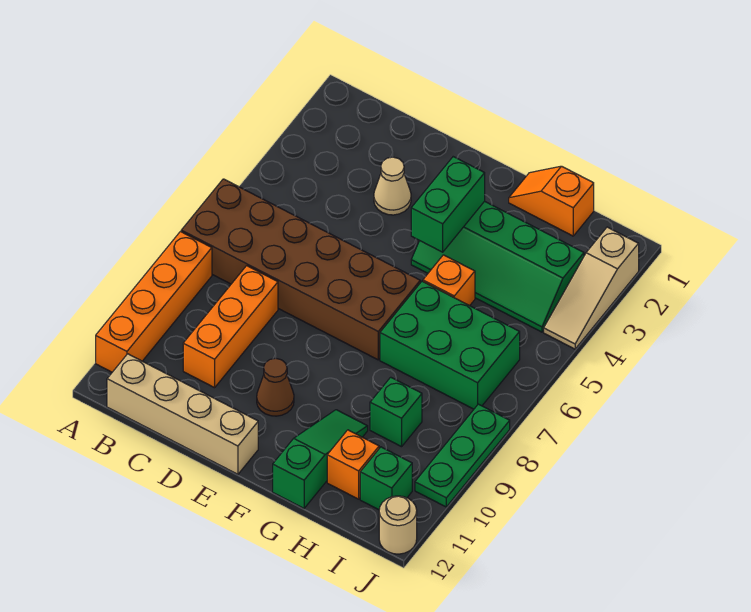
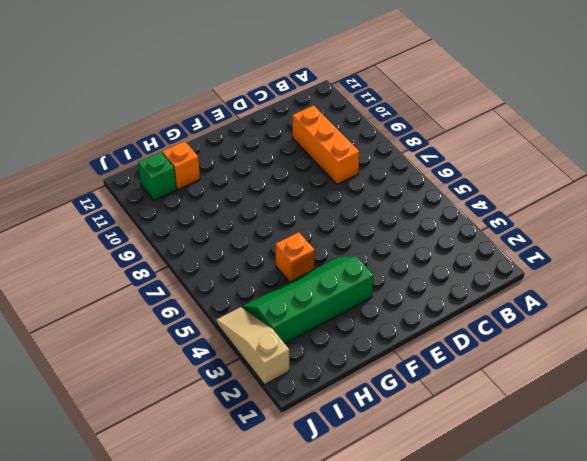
none -> brown brick A6:F7 level 1
none -> orange brick A8:A11 level 1
none -> tan brick B12:E12 level 1

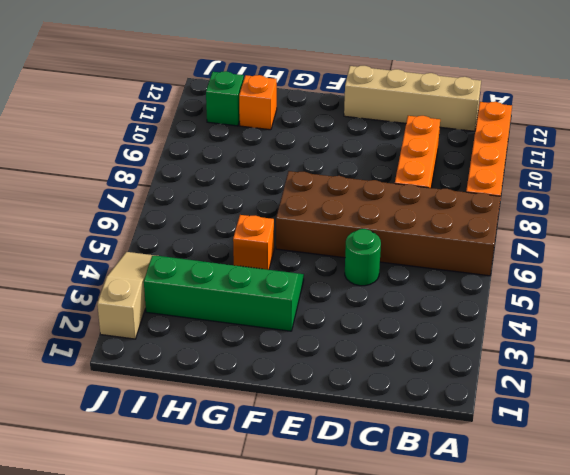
green round brick D5 level 1 -> none
none -> tan cone D3 level 1
none -> brown cone E10 level 1
none -> orange slope G1:H1 level 1 top H

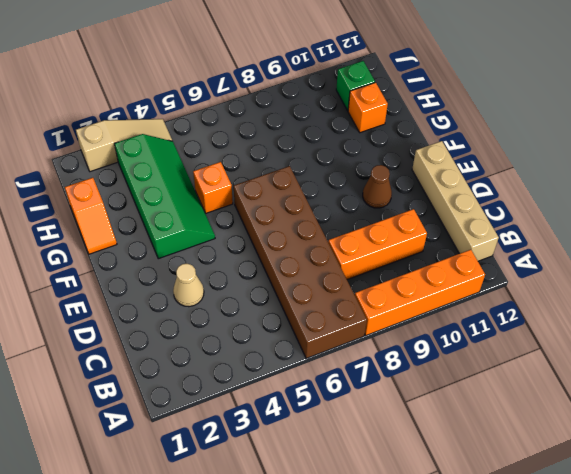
none -> green brick G6:I7 level 1
none -> green slope G10:G12 level 1 top 12
none -> green brick H9 level 1

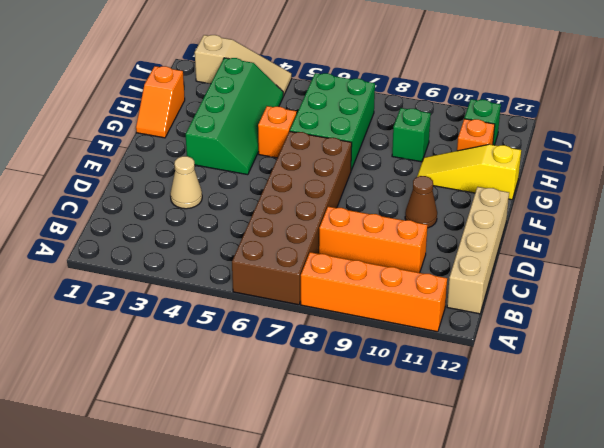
yellow slope G10:G12 level 1 top 12 -> green slope G10:G12 level 1 top 12
none -> green plate J8:J10 level 1
none -> tan round brick J12 level 1
none -> green brick F3:F4 level 2

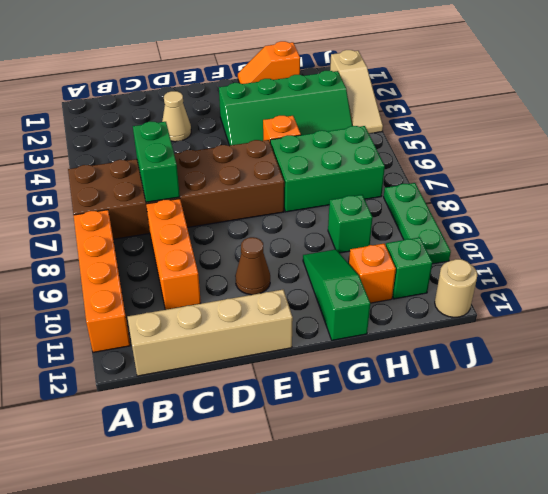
green brick C6:C7 level 2 -> green brick F3:F4 level 2

